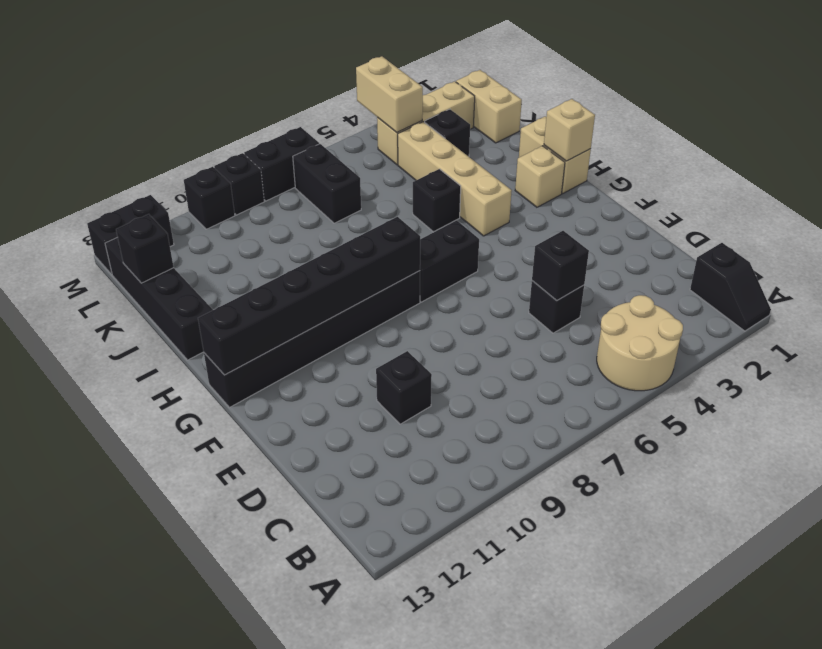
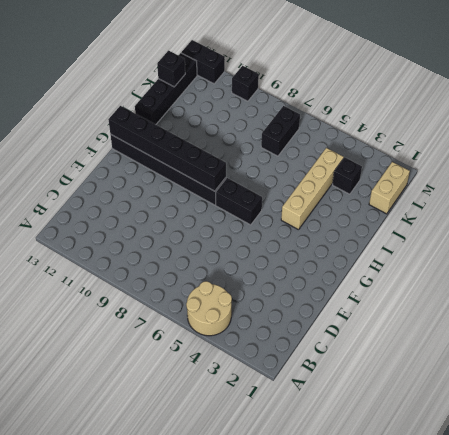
none -> black slope A1:B1 level 1 top B
none -> black brick D5 level 1
none -> black brick D10 level 1

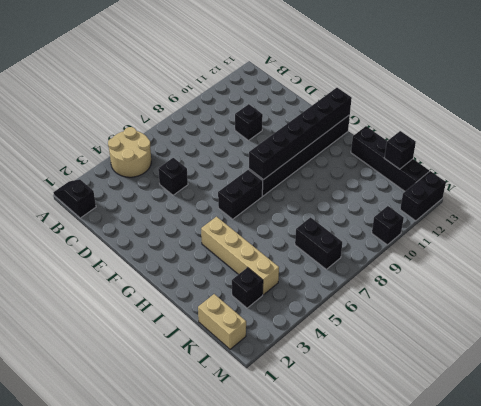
none -> tan brick H1:I1 level 1
none -> tan brick H2 level 1
none -> black brick I5 level 1

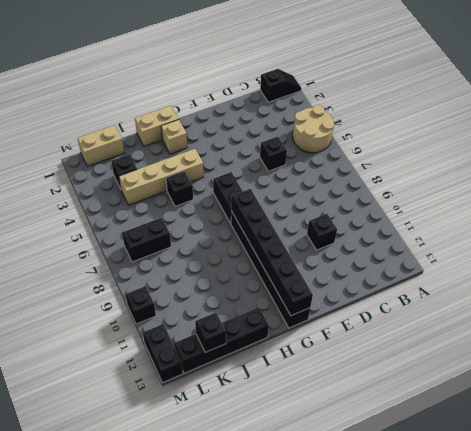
none -> tan brick L2:L4 level 1
none -> black brick M7:M8 level 1
none -> black brick M9 level 1

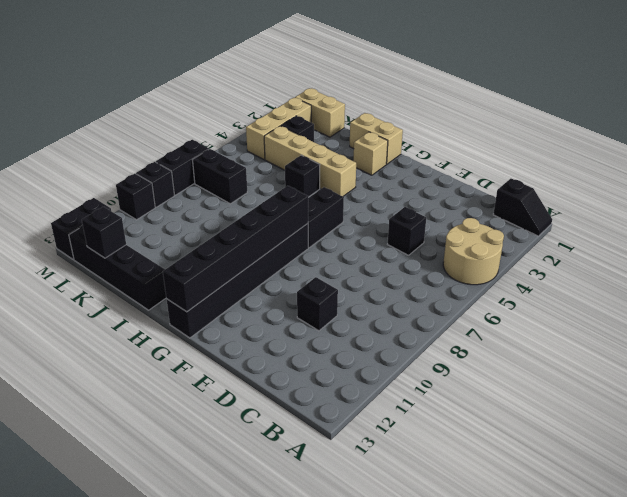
none -> black brick D5 level 2
none -> tan brick H1 level 2
none -> tan brick L4:M4 level 2

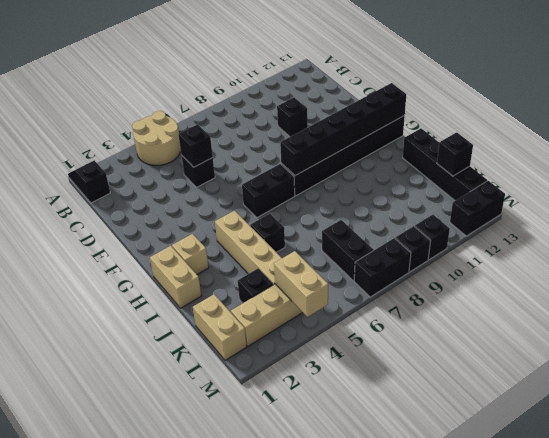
none -> tan brick H1 level 2

